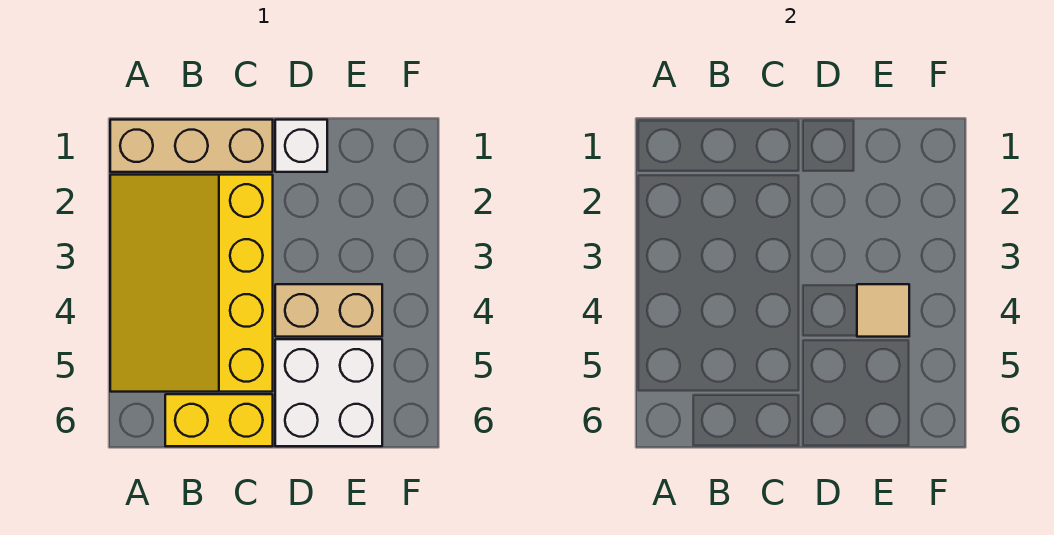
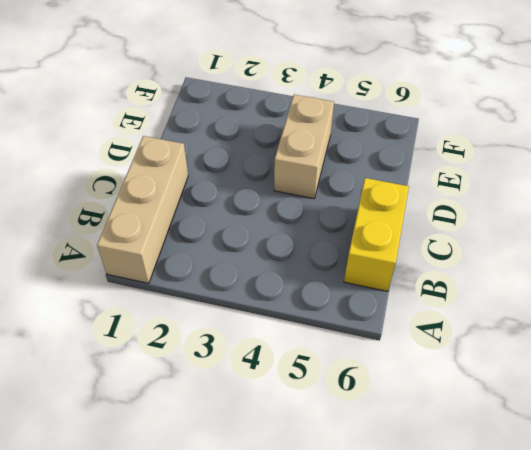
none -> yellow slope A2:C5 level 1 top C
none -> white brick D1 level 1

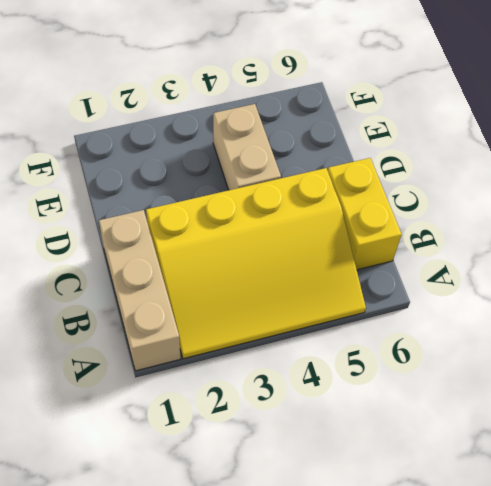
none -> white brick D1 level 1
none -> white brick D5:E6 level 1

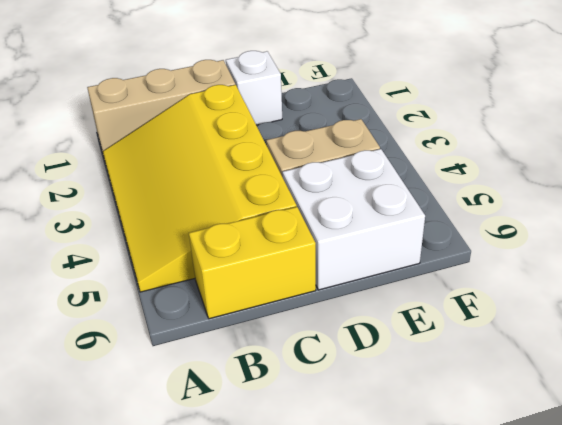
none -> tan tile E4 level 2

